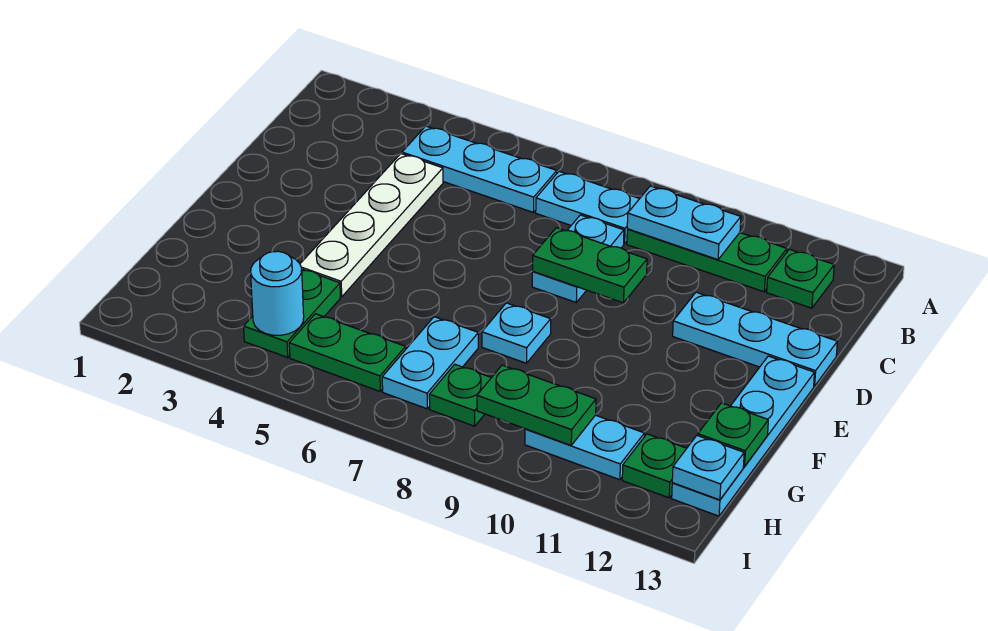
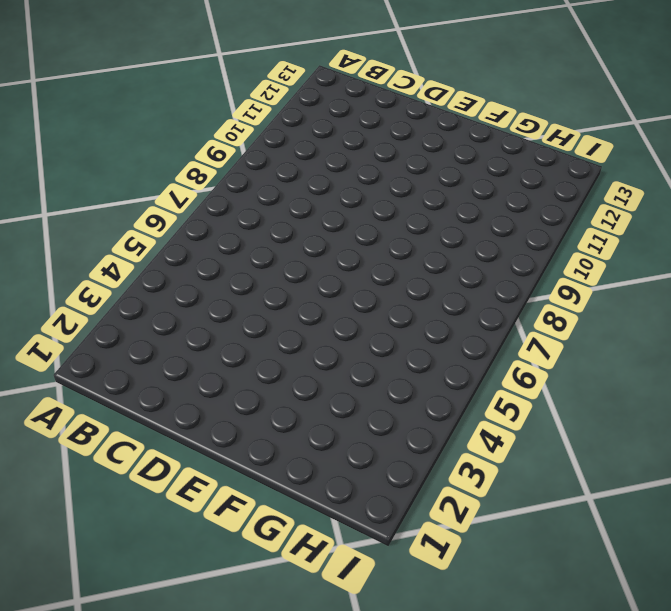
none -> cyan plate B4:B6 level 1
none -> cyan plate B7:B8 level 1
none -> green plate B9:B11 level 1

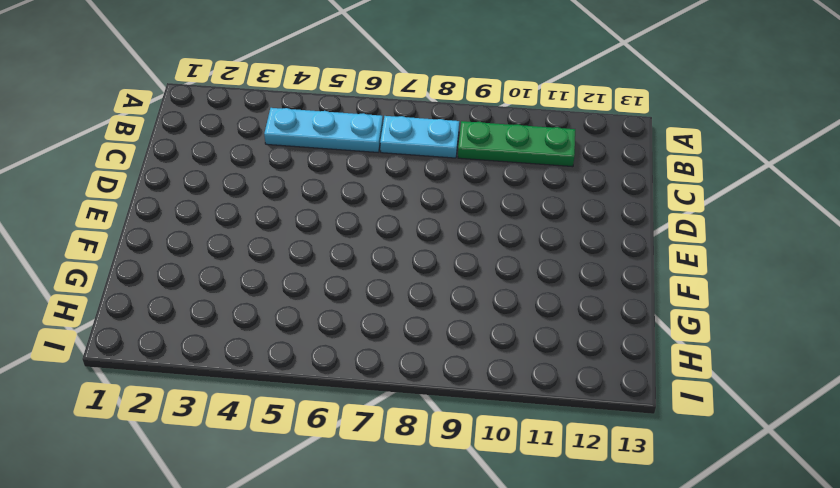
none -> green plate B12 level 1
none -> white plate C4:F4 level 1
none -> cyan plate C8:D8 level 1

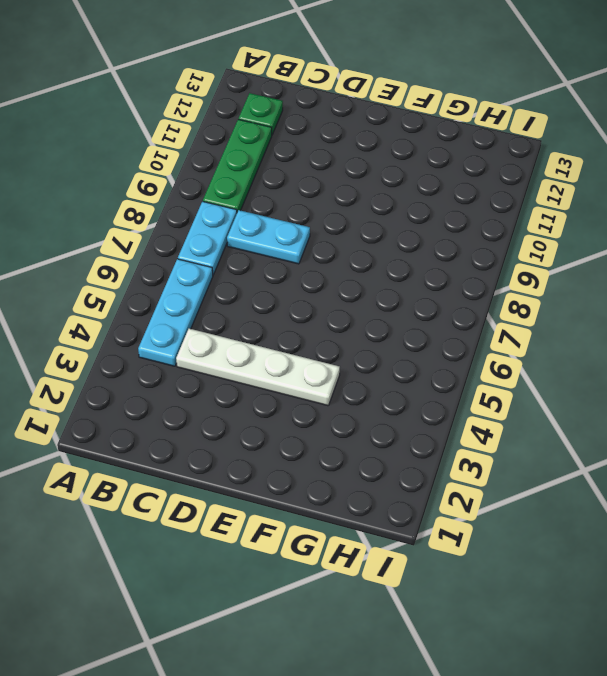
none -> cyan plate D11:D13 level 1
none -> cyan plate E13:H13 level 1
none -> cyan plate F8 level 1

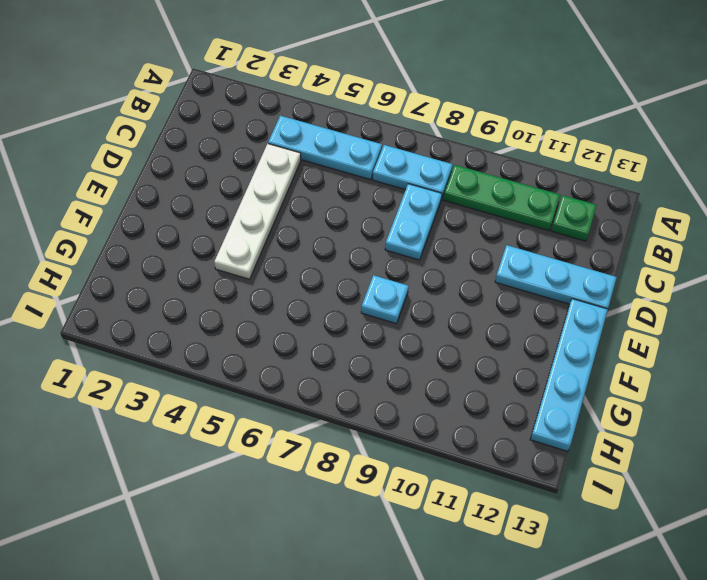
none -> green plate G4:H4 level 1
none -> cyan plate G7:H7 level 1
none -> green plate H5:H6 level 1

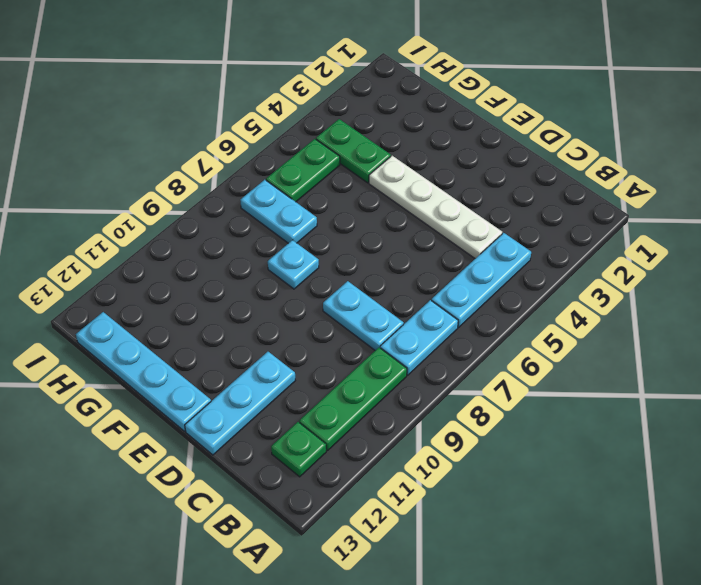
none -> green plate H8 level 1
none -> cyan plate H10:H11 level 1
none -> green plate H12 level 1

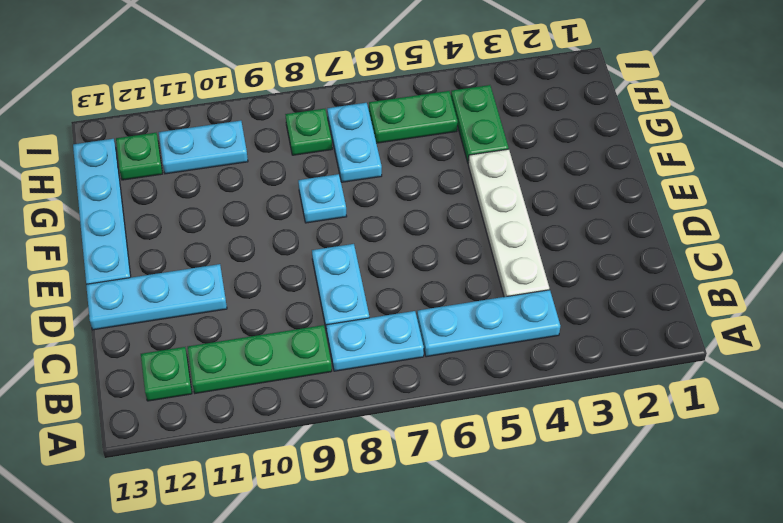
none -> cyan plate B9:B10 level 2
none -> green plate D8:D9 level 2
none -> green plate G13 level 2

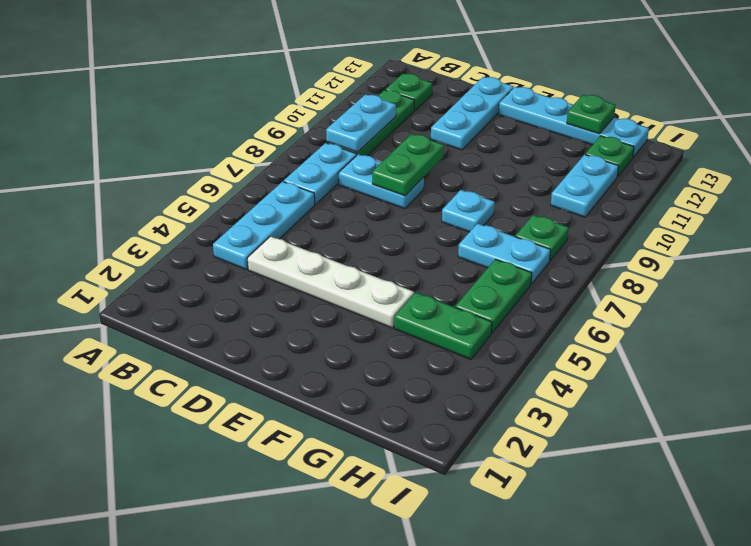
none -> cyan round brick H4 level 2
none -> green plate H9:H10 level 2
none -> cyan plate H13 level 2

